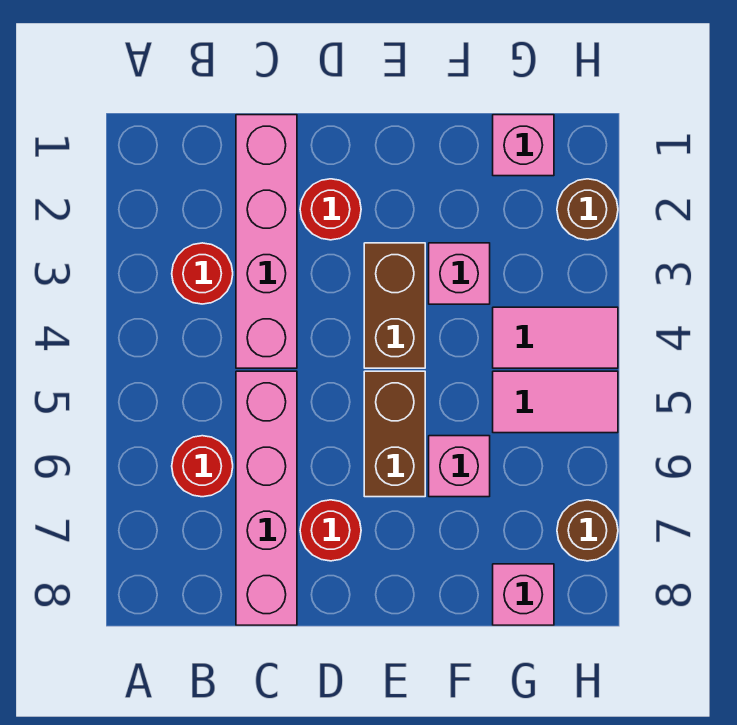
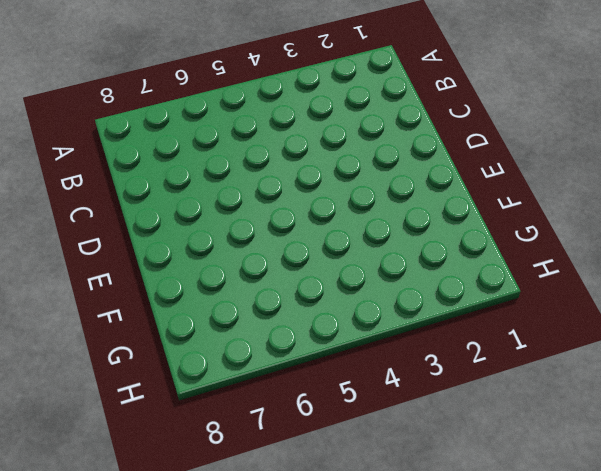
none -> red round brick B3 level 1
none -> red round brick B6 level 1
none -> pink brick C1:C4 level 1

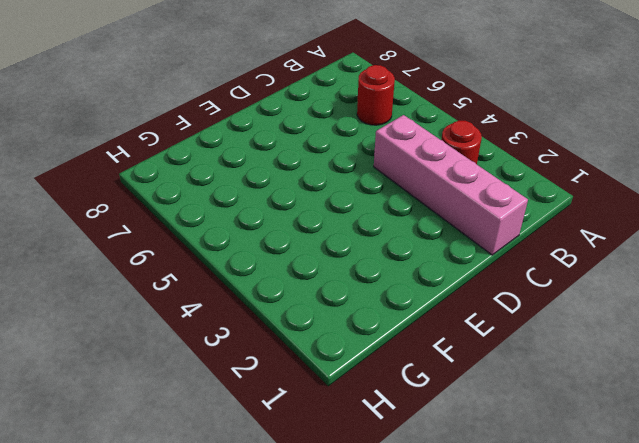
none -> pink brick C5:C8 level 1
none -> red round brick D2 level 1
none -> red round brick D7 level 1

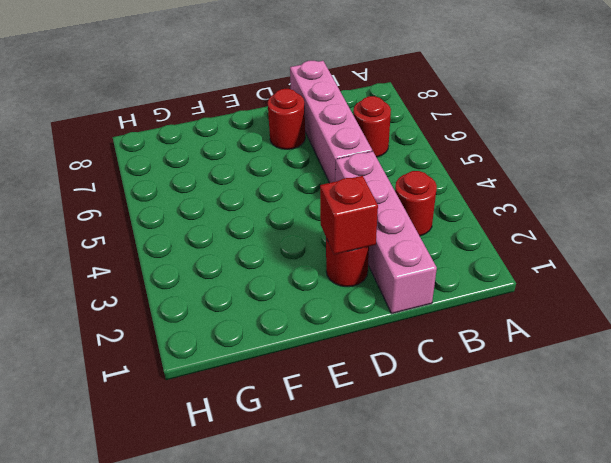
red brick D2 level 2 -> none
none -> brown brick E3:E4 level 1
none -> brown brick E5:E6 level 1
none -> pink brick F3 level 1

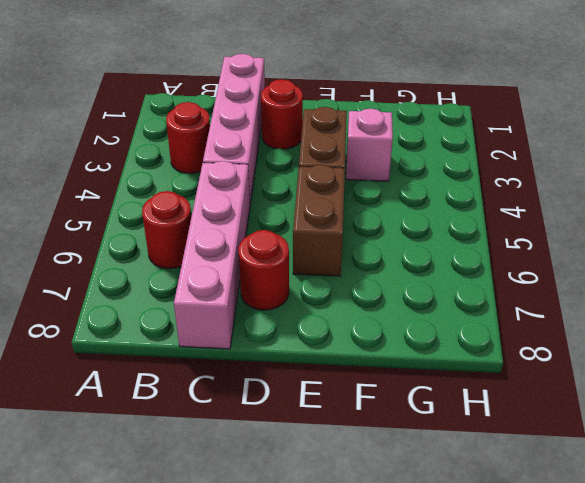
none -> pink brick F6 level 1
none -> pink brick G1 level 1
none -> pink tile G4:H4 level 1

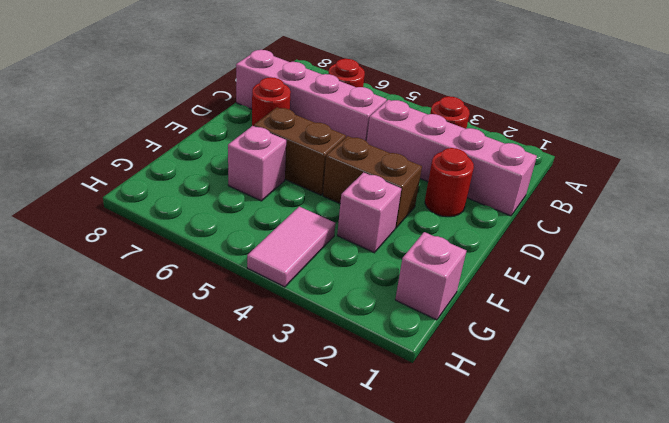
none -> pink tile G5:H5 level 1
none -> pink brick G8 level 1
none -> brown round brick H2 level 1

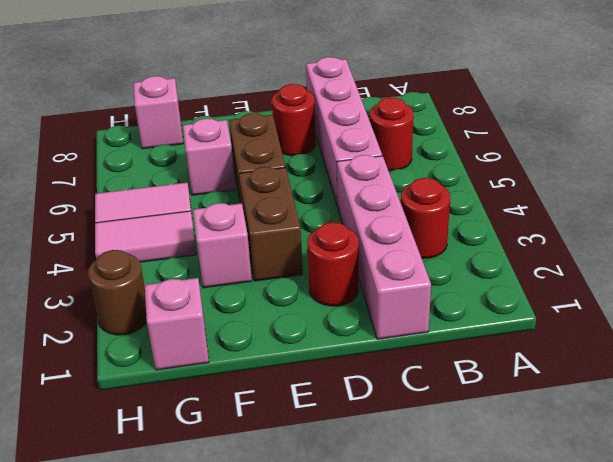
none -> brown round brick H7 level 1

